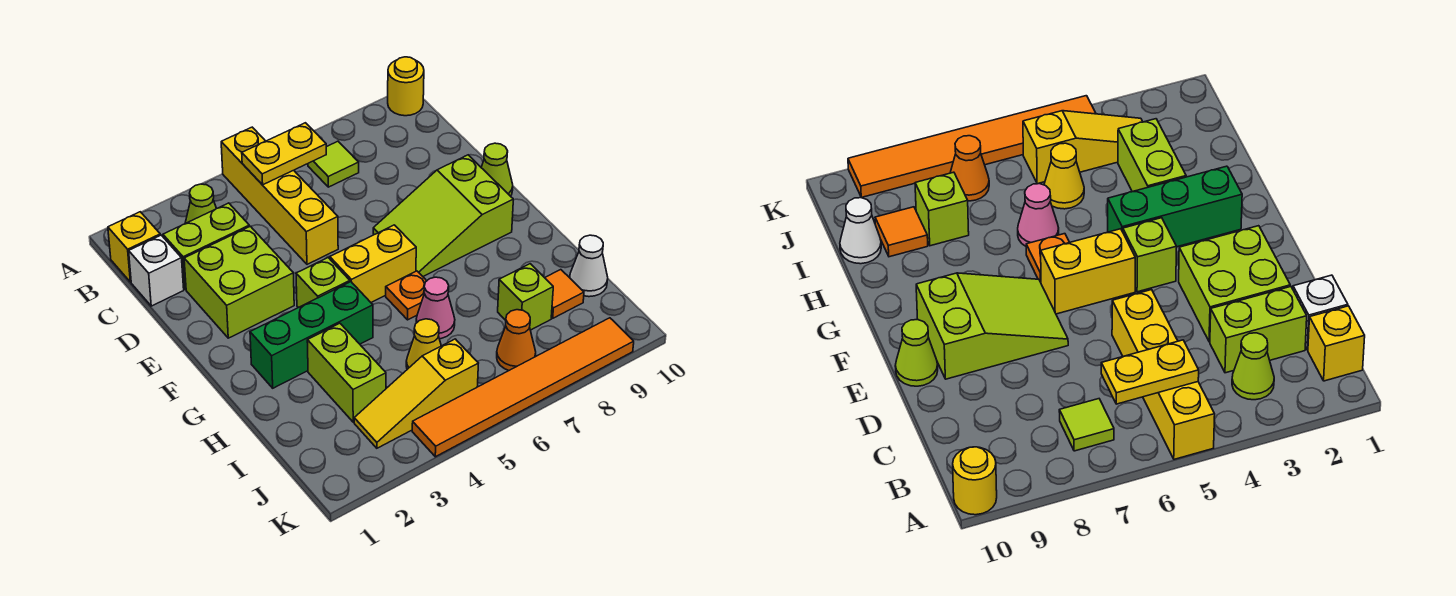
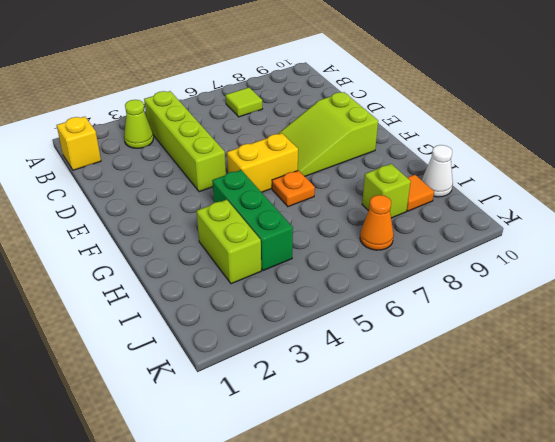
lime brick B4:E4 level 1 -> none
green brick G4:I4 level 1 -> green brick G2:G4 level 1
none -> yellow brick A5:D5 level 1
none -> yellow round brick A10 level 1
none -> white brick C1 level 1

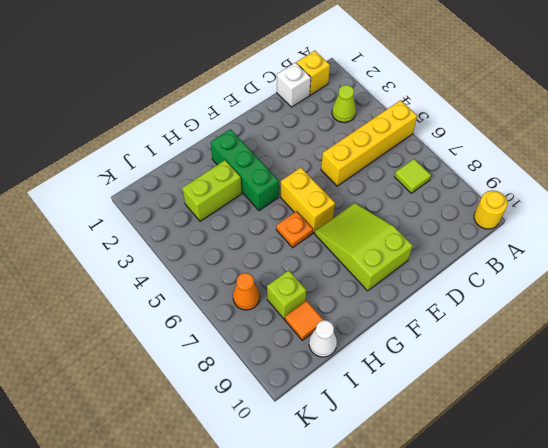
none -> lime brick C2:C3 level 1
none -> lime brick D2:E3 level 1
none -> lime cone E10 level 1

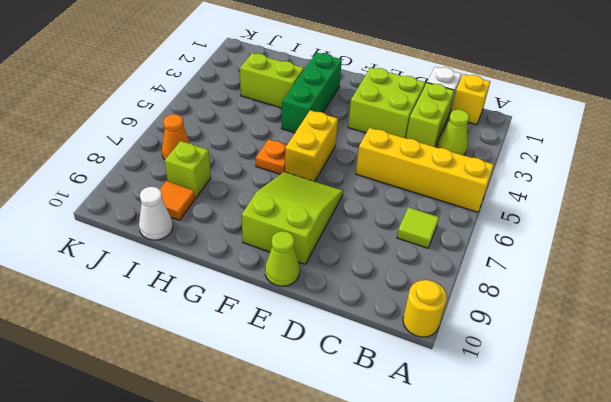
none -> lime brick F4 level 1
none -> pink cone H6 level 1
none -> yellow cone I5 level 1

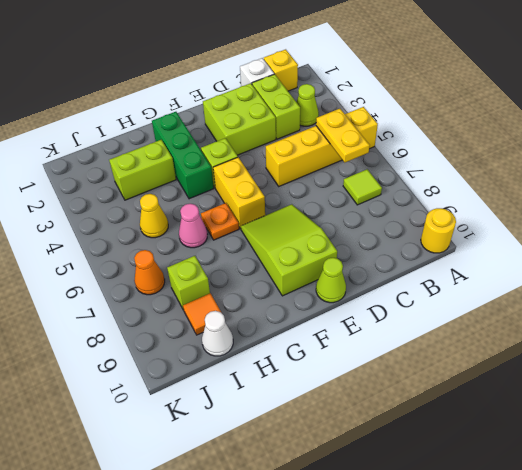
none -> yellow slope J3:J5 level 1 top 5
none -> orange tile K4:K9 level 1

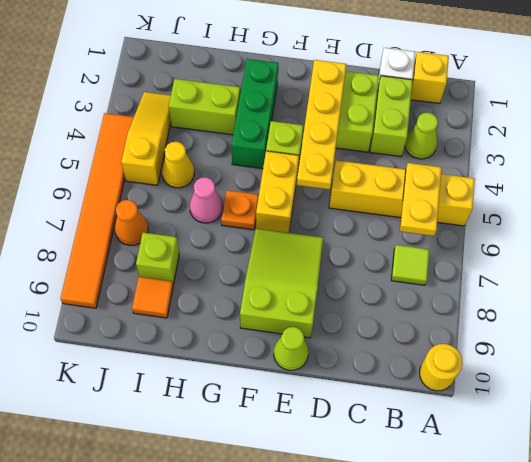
yellow plate E2:E5 level 2 -> none
none -> white cone I10 level 1

